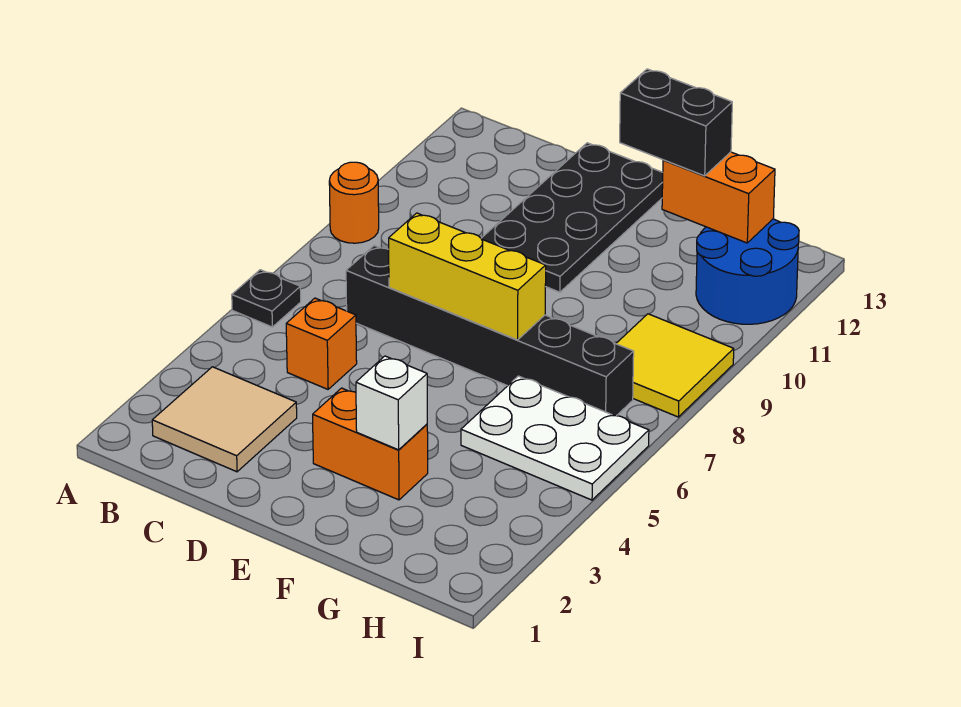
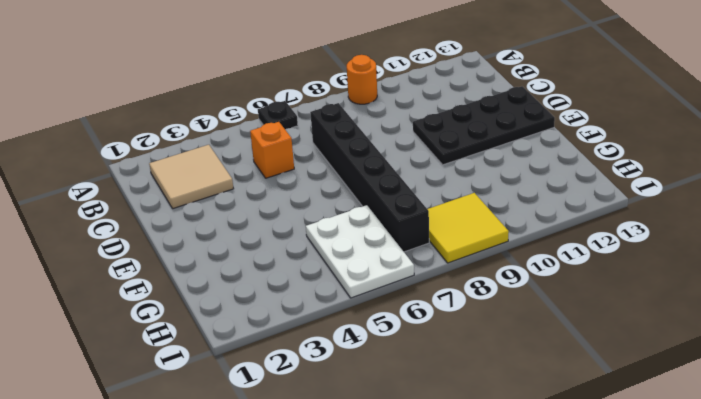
none -> orange brick E3:F3 level 1
none -> blue round brick H11:I12 level 1
none -> yellow brick D7:F7 level 2

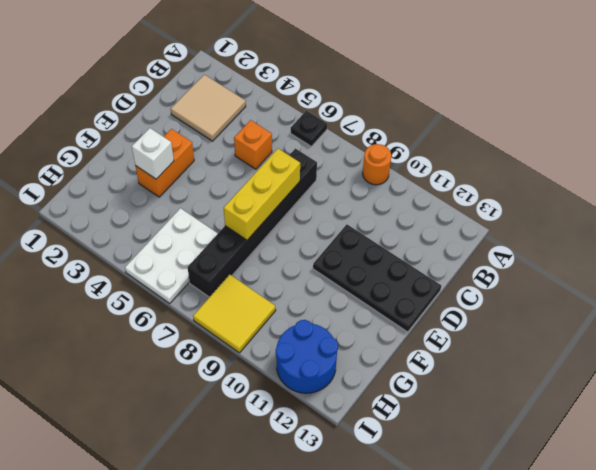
none -> orange brick G12:H12 level 2
none -> black brick F12:G12 level 3

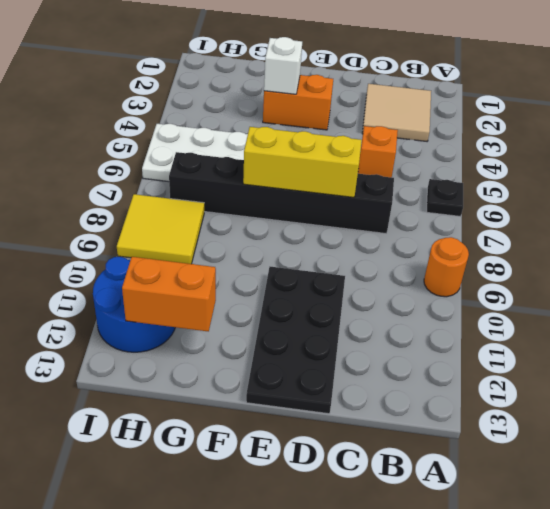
none -> black brick F12:G12 level 3

